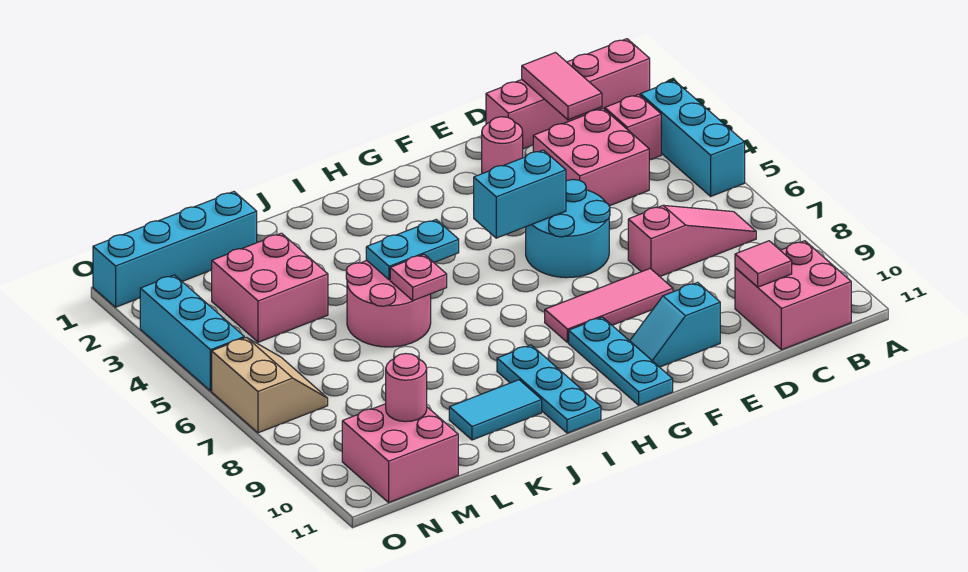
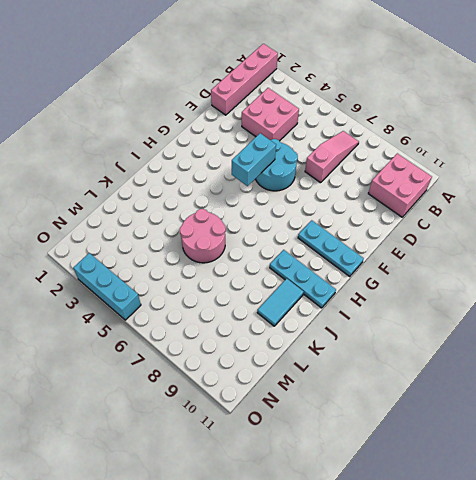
none -> cyan brick A3:A5 level 1
none -> pink brick B3 level 1
none -> pink round brick E2 level 1

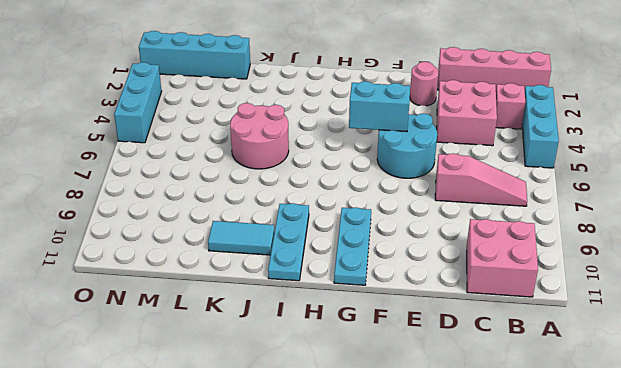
none -> pink tile E8:G8 level 1
none -> cyan slope E10:F10 level 1 top E
none -> pink brick L3:M4 level 1

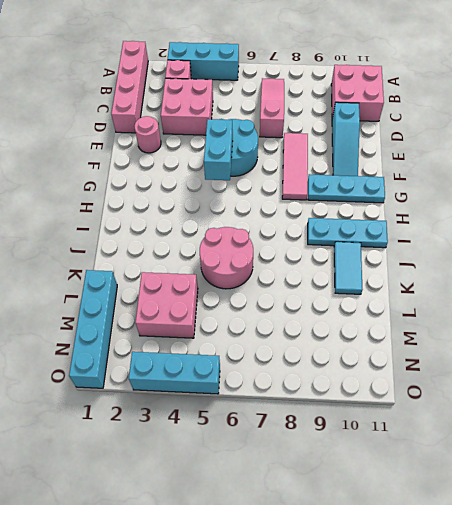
cyan slope D10:F10 level 1 top D -> cyan slope E10:F10 level 1 top E
none -> pink brick M10:N11 level 1
none -> tan slope N6:O7 level 1 top O
none -> pink tile C1:C2 level 2

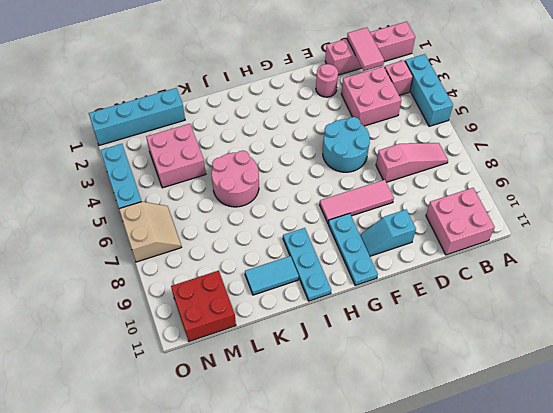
red brick M10:N11 level 1 -> pink brick M10:N11 level 1
none -> pink tile C10 level 2
none -> cyan brick F5:G5 level 2
none -> cyan plate I5:J5 level 2

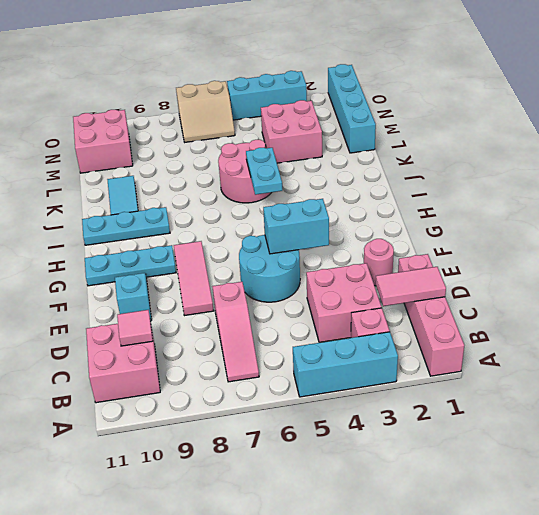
cyan brick F4:F5 level 2 -> cyan brick F5:G5 level 2
none -> pink plate J6 level 2
none -> pink round brick M10 level 2

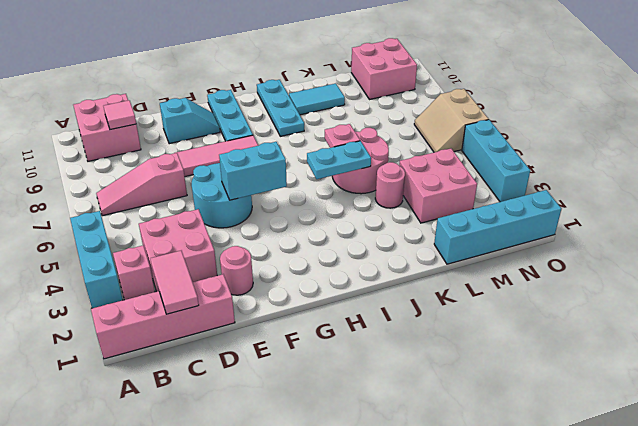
pink round brick K4 level 1 -> pink round brick M10 level 2

